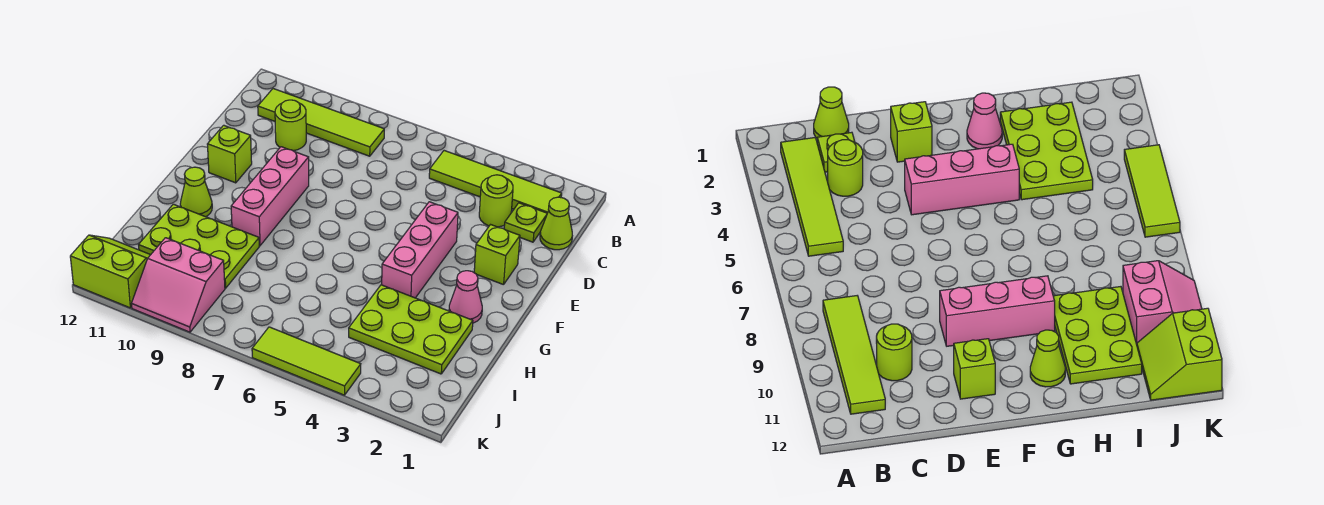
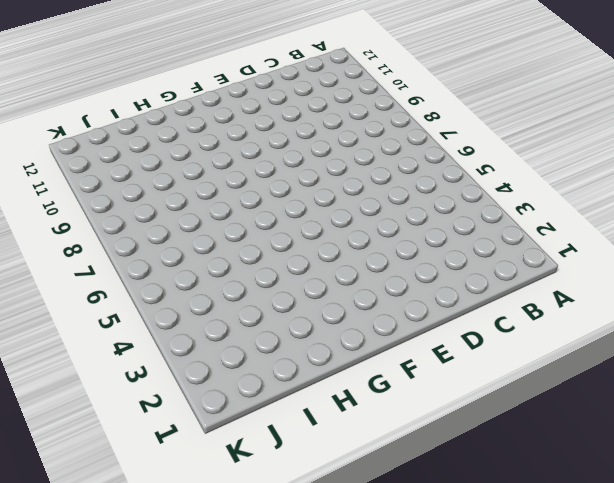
none -> lime tile B2:B5 level 1
none -> lime tile B8:B11 level 1
none -> lime cone C1 level 1

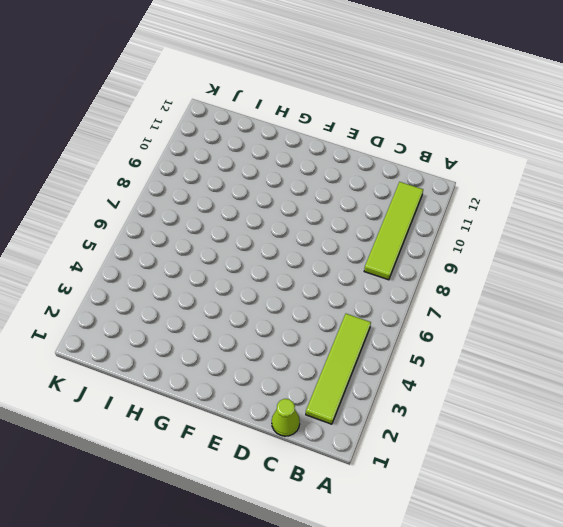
none -> lime plate C2 level 1
none -> lime round brick C3 level 1
none -> lime round brick C10 level 1

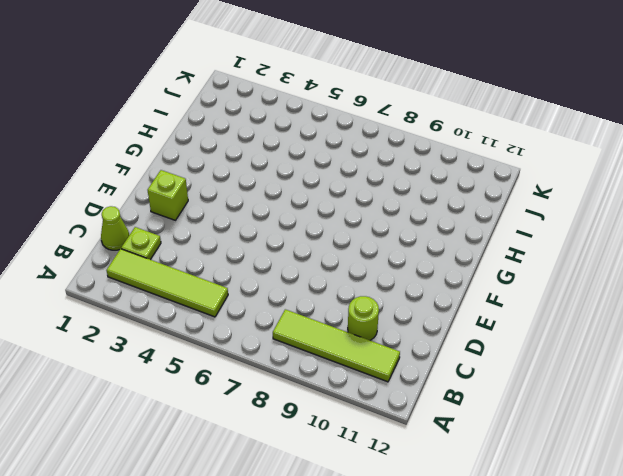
none -> lime round brick C3 level 1
none -> pink brick E4:G4 level 1
none -> pink brick E9:G9 level 1

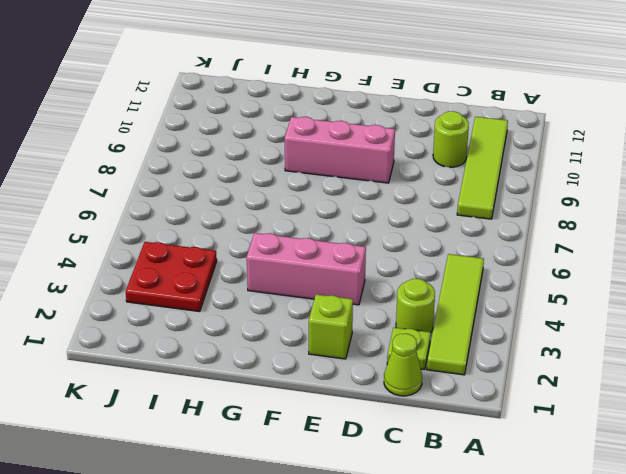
red plate I3:J4 level 1 -> lime plate H2:I4 level 1
none -> lime brick E11 level 1
none -> pink cone G2 level 1
none -> lime cone G11 level 1

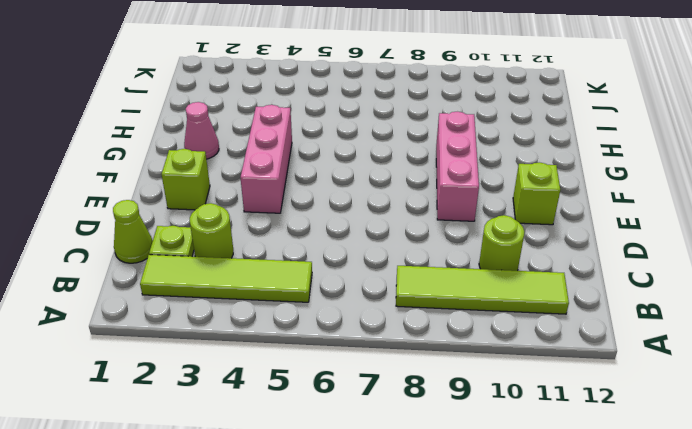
none -> lime cone G11 level 1
none -> lime plate H2:I4 level 1
none -> lime plate H9:I11 level 1

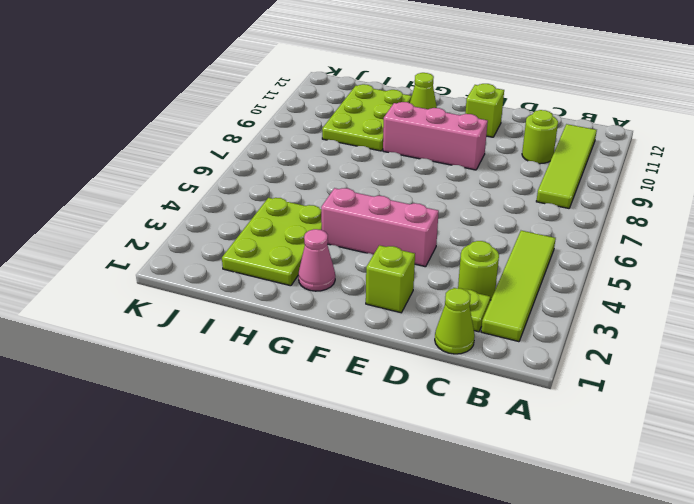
none -> pink slope J9:K10 level 1 top J
none -> lime slope J11:K12 level 1 top K
none -> lime tile K4:K6 level 1

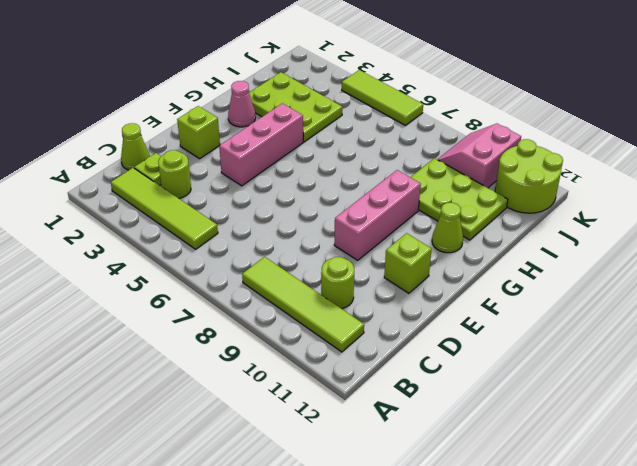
pink slope J9:K10 level 1 top 10 -> pink slope J9:K10 level 1 top J
lime round brick J11:K12 level 1 -> lime slope J11:K12 level 1 top K

